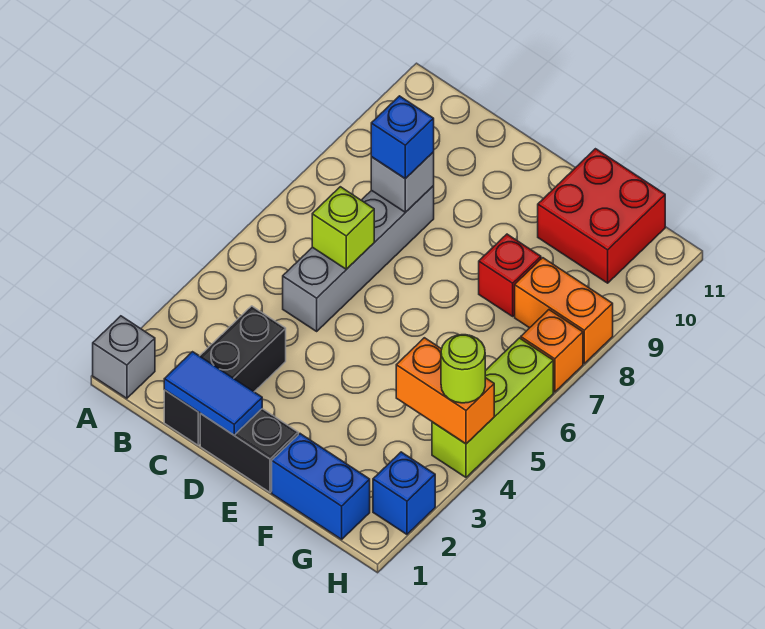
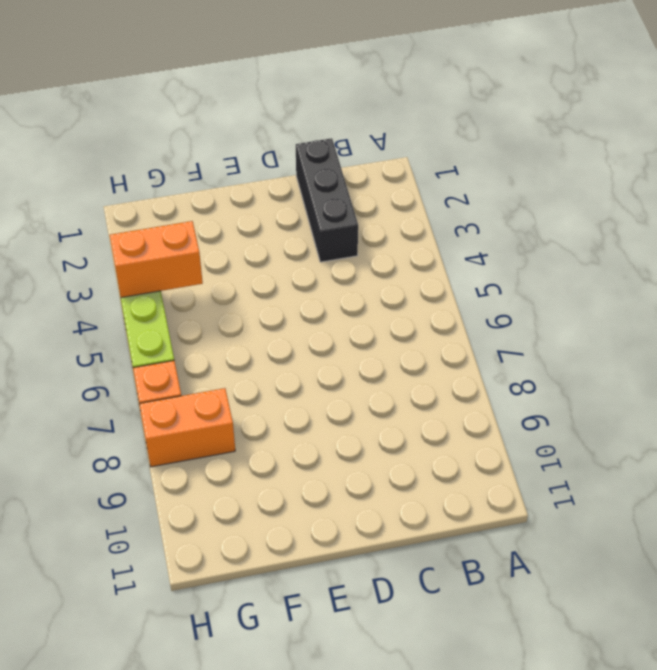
none -> grey brick A1 level 1
none -> grey brick C5:C8 level 1
none -> black brick D1:E1 level 1

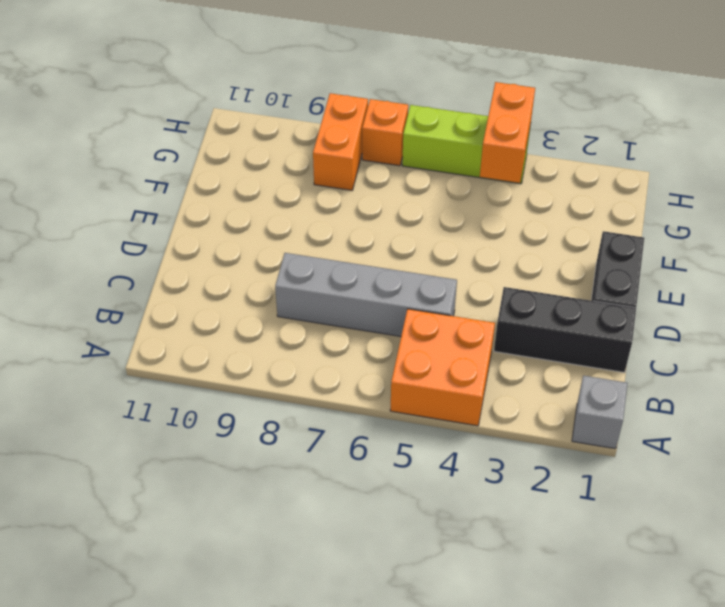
orange brick A4:B5 level 1 -> none
none -> blue brick F1:G1 level 1
none -> red brick F8 level 1
none -> red brick F10:G11 level 1

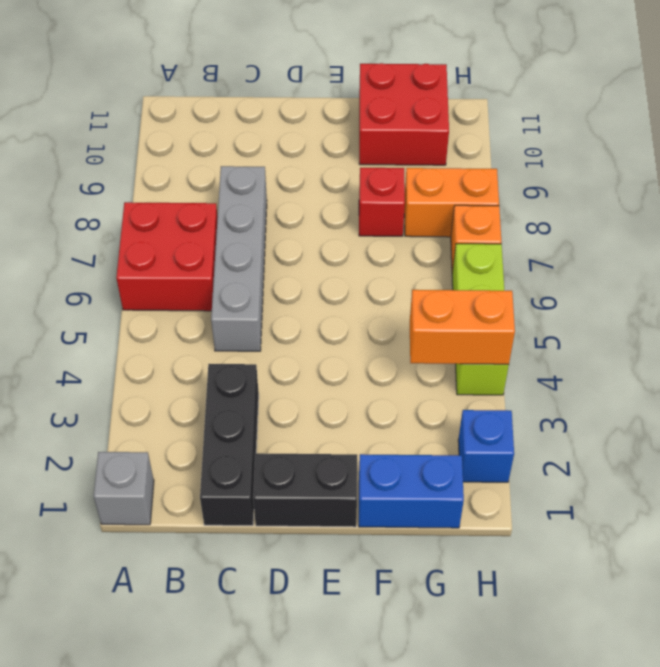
red brick A6:B7 level 1 -> none
none -> blue tile C1:D1 level 2
none -> lime brick C6 level 2
none -> grey brick C8 level 2

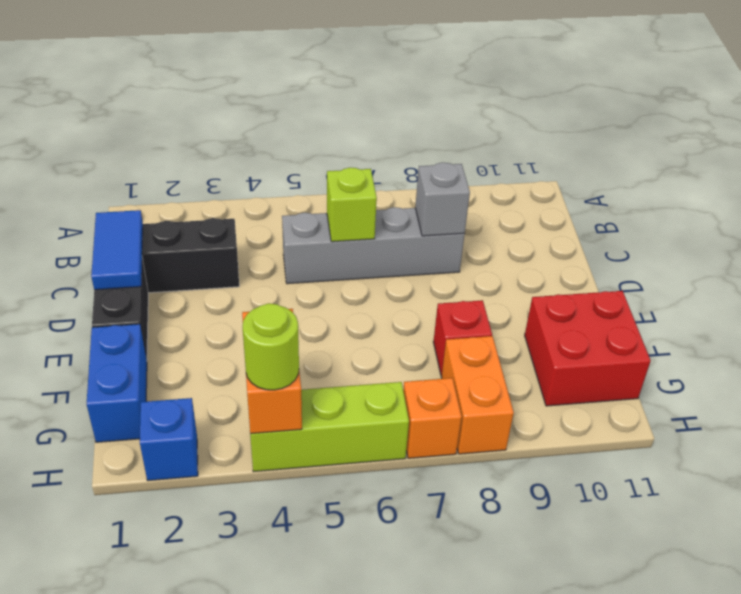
none -> grey brick A1 level 1
none -> blue brick C8 level 3

